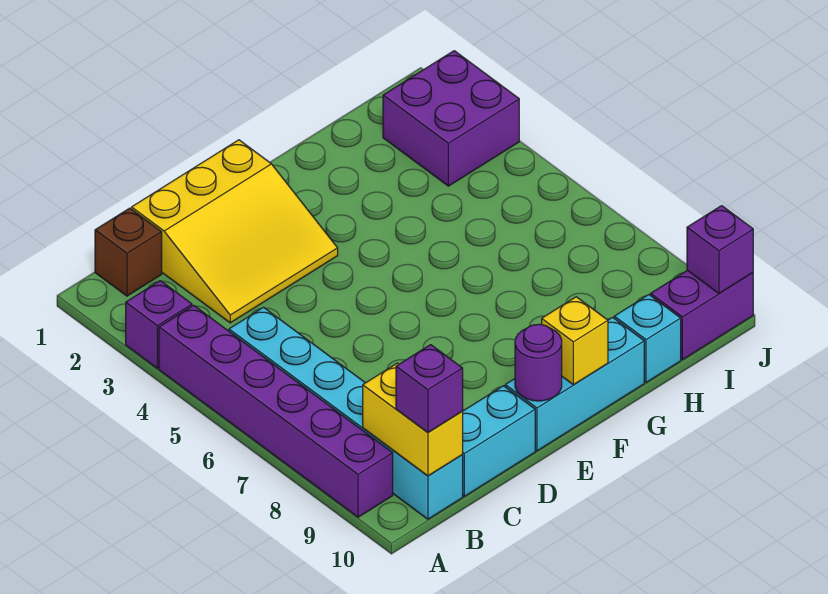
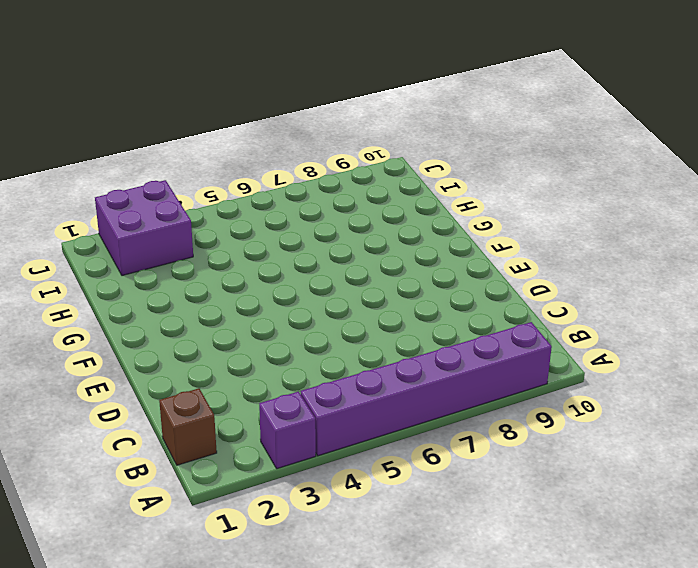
none -> cyan brick B5:B10 level 1
none -> yellow slope C1:E3 level 1 top 1
none -> cyan brick C10:D10 level 1

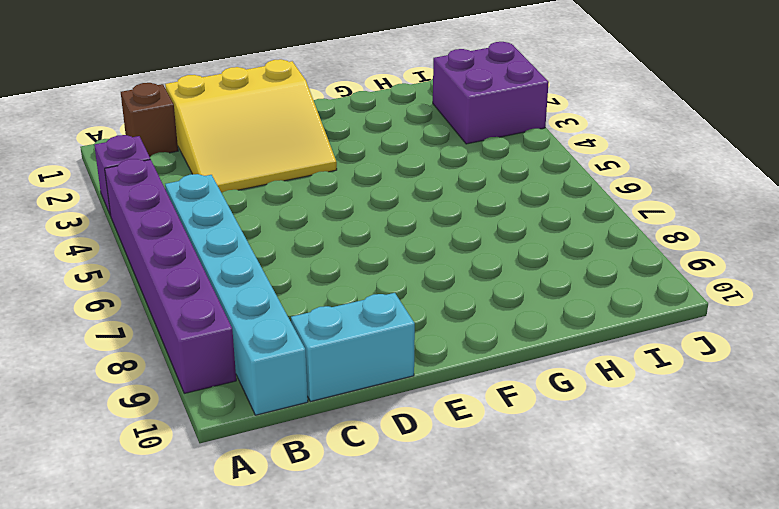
none -> cyan brick E10:G10 level 1
none -> cyan brick H10 level 1
none -> purple brick I10:J10 level 1

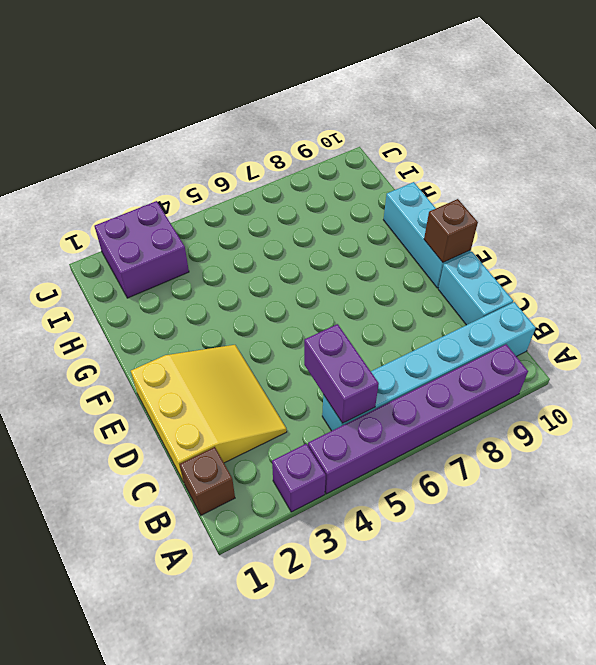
purple brick B5:C5 level 2 -> purple brick I10:J10 level 1
brown brick E10 level 2 -> purple round brick E10 level 2
none -> cyan brick H10 level 1
none -> yellow brick B9:B10 level 2
none -> yellow brick F10 level 2

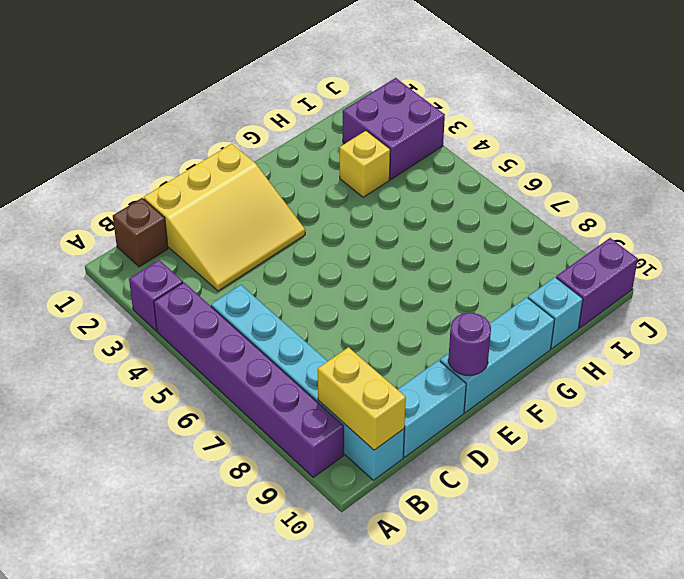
yellow brick H3 level 1 -> yellow brick F10 level 2
none -> purple brick J10 level 2
none -> purple brick B10 level 3

